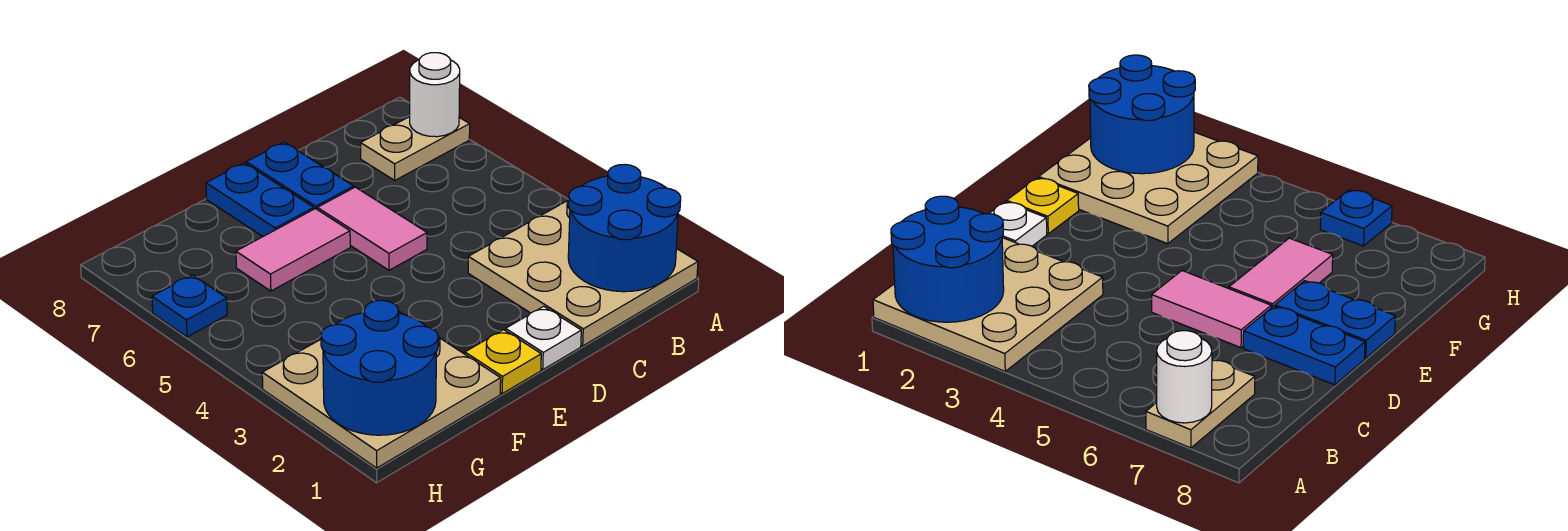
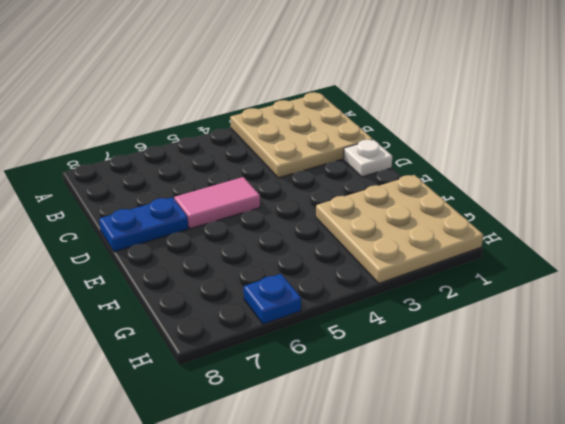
none -> tan plate A7:B7 level 1
none -> yellow plate E1 level 1
none -> pink tile E6:F6 level 1

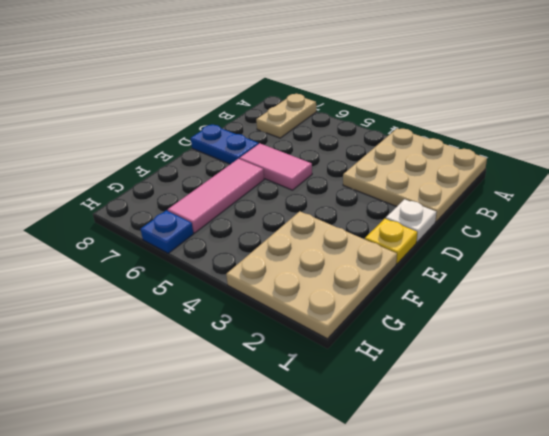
pink tile E6:G6 level 1 -> pink tile E6:F6 level 1
none -> blue plate E7:E8 level 1
none -> blue round brick A1:B2 level 2
none -> white round brick A7 level 2

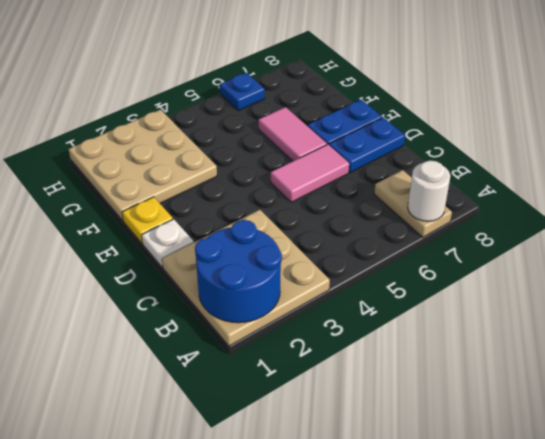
none -> blue round brick G1:H2 level 2

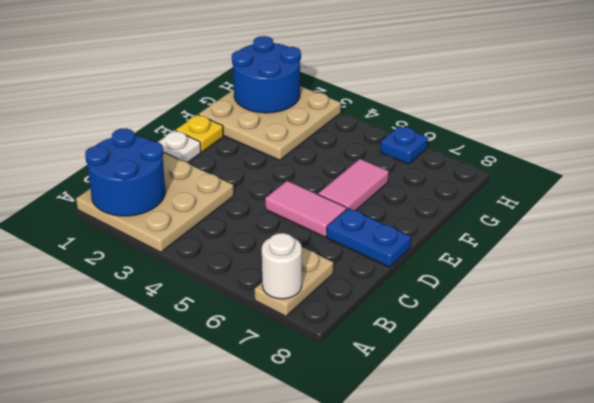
none -> blue plate E7:E8 level 1

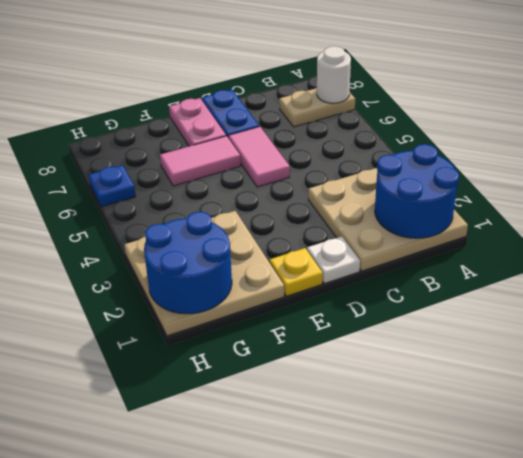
pink plate E7:E8 level 1 -> blue plate E7:E8 level 1

